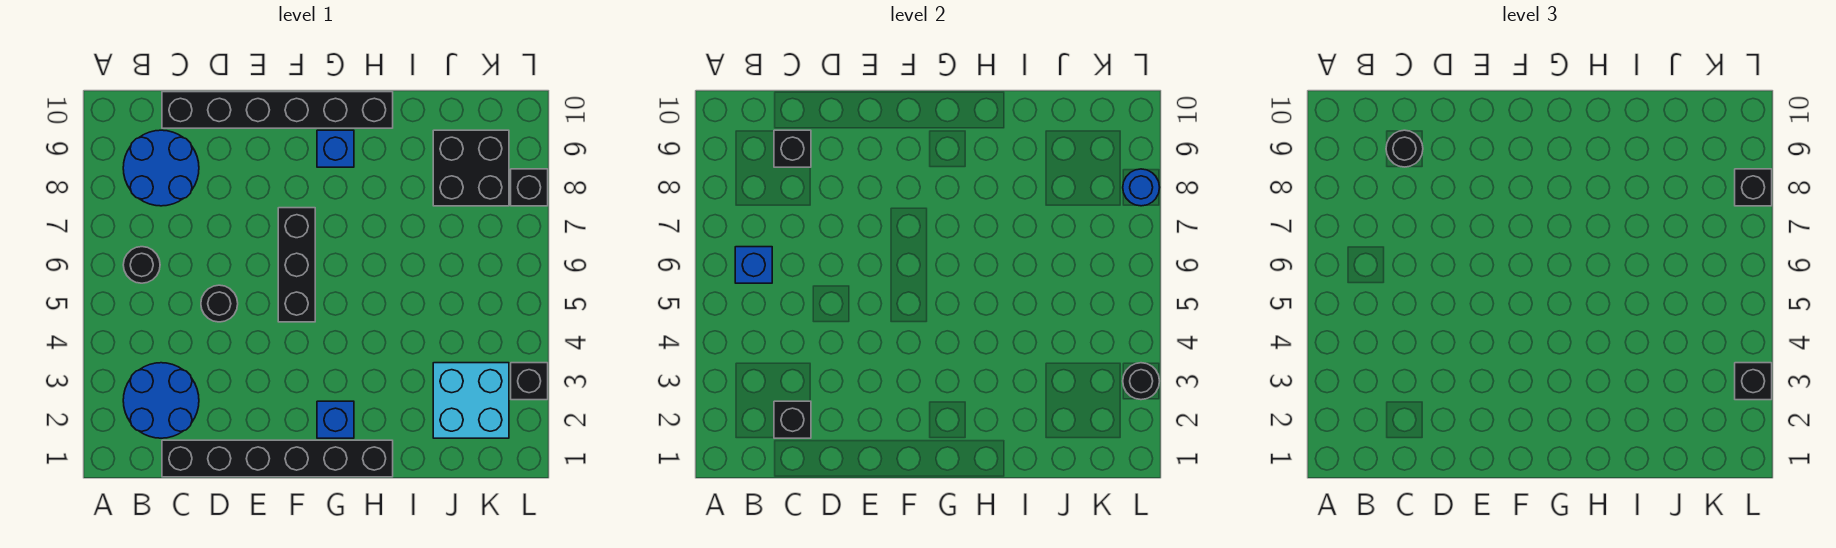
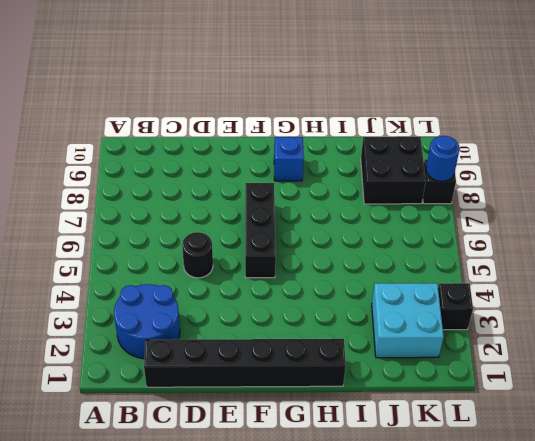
none -> black round brick B6 level 1
none -> blue round brick B8:C9 level 1
none -> black brick C10:H10 level 1

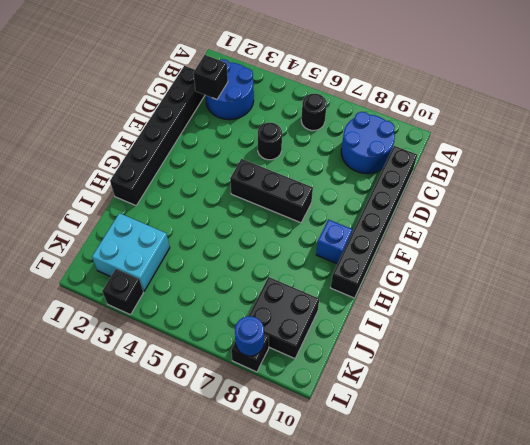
none -> blue brick G2 level 1
none -> blue brick B6 level 2
none -> black brick C9 level 2

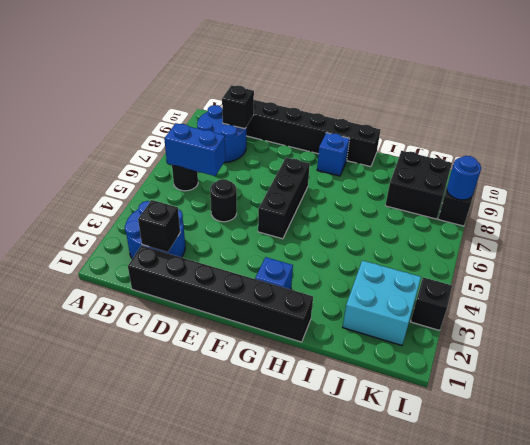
blue brick B6:C6 level 2 -> blue brick B6 level 2
none -> black round brick L3 level 2
none -> black round brick C9 level 3
none -> black brick L3 level 3

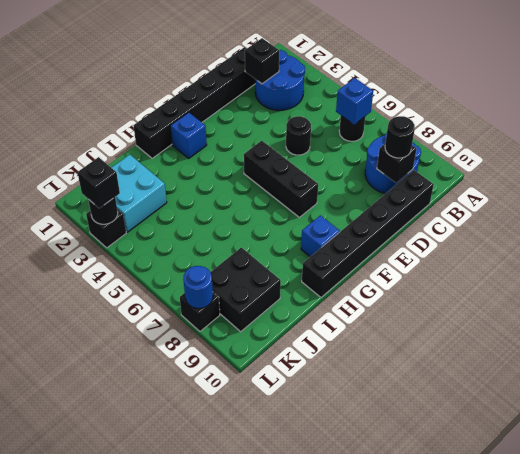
none -> black brick L8 level 3

